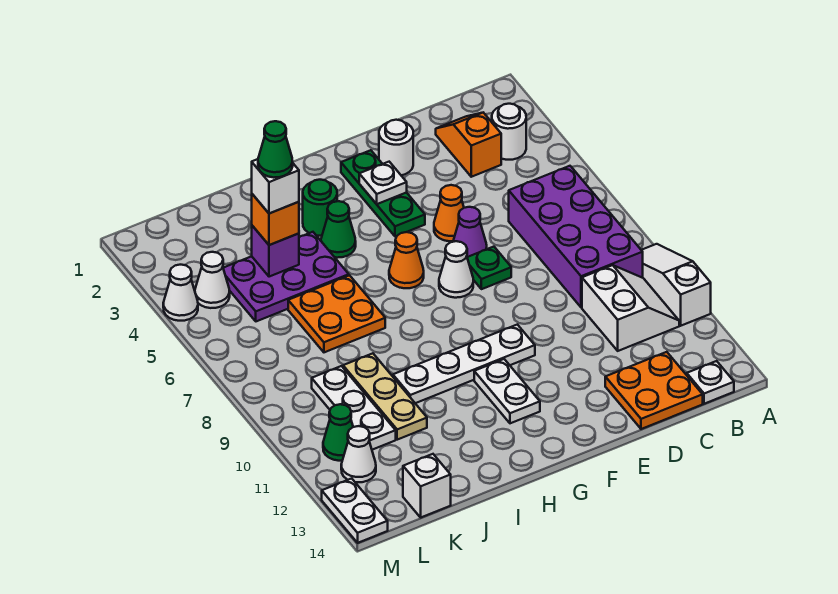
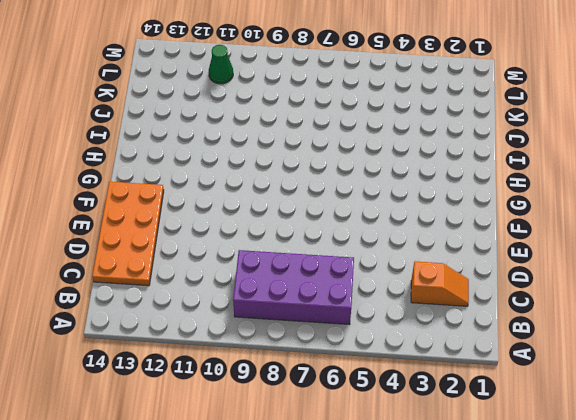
orange plate C13:F14 level 1 -> orange plate C13:D14 level 1
none -> white slope A9:A11 level 1 top 11
none -> white round brick B3 level 1
none -> white slope B10:C11 level 1 top C
none -> white plate B14 level 1

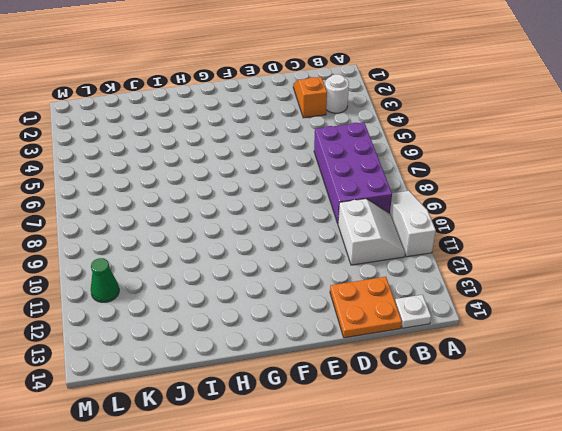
none -> white round brick E2 level 1
none -> orange cone E5 level 1
none -> purple cone E6 level 1
none -> green plate E7 level 1

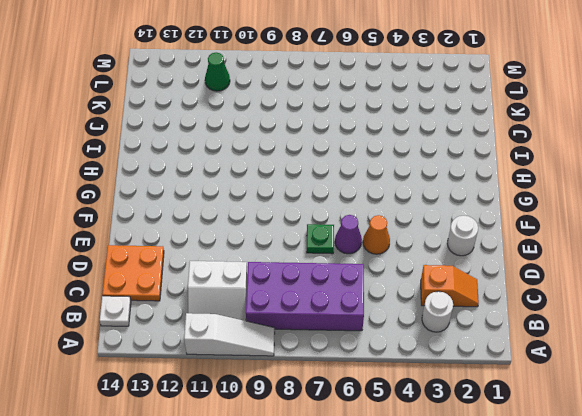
none -> green plate F2:F4 level 1
none -> white cone F7 level 1
none -> white plate F10:I10 level 1
none -> orange cone G6 level 1

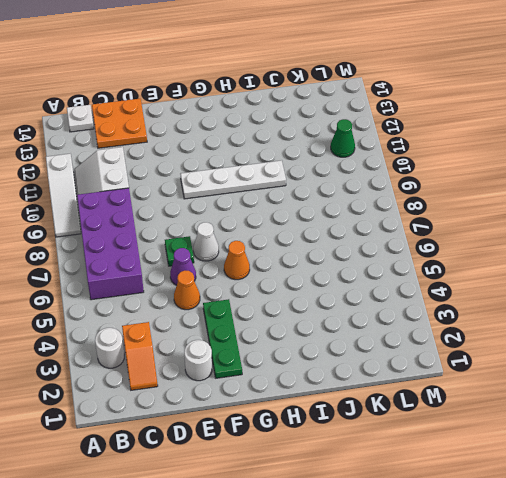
none -> white plate G11:G12 level 1
none -> green round brick H3 level 1
none -> green cone H4 level 1
none -> purple plate I4:K5 level 1

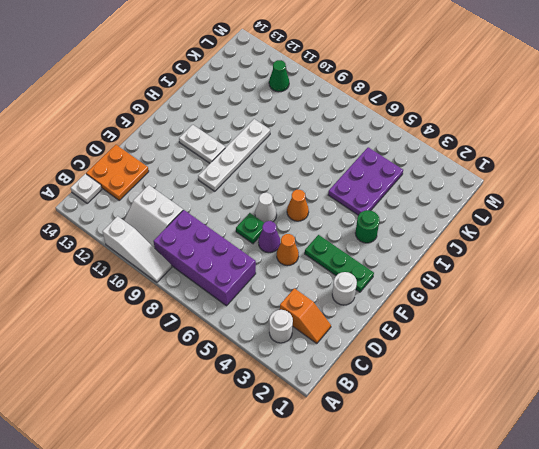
none -> green cone H4 level 1
none -> orange plate I6:J7 level 1
none -> tan plate J9:J11 level 1
none -> white plate K9:K11 level 1

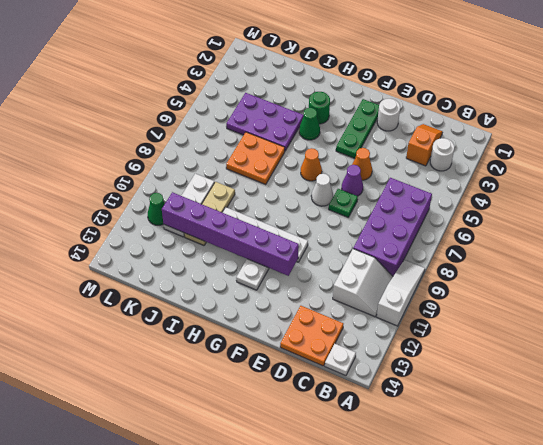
purple brick F11:K11 level 2 -> none
none -> white brick K14 level 1
none -> white cone L4 level 1
none -> white cone L12 level 1
none -> white cone M4 level 1

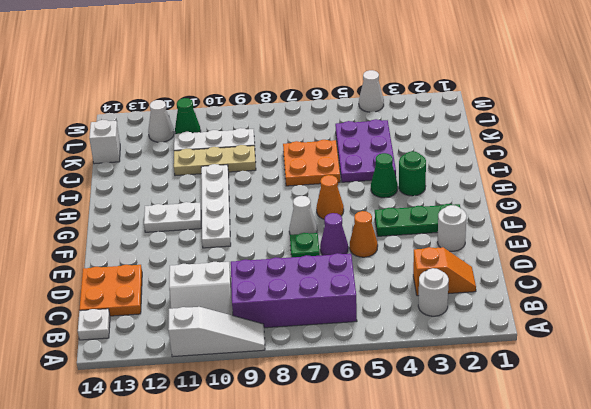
none -> white cone L4 level 1
none -> white plate M13:M14 level 1
none -> white plate F3 level 2
none -> purple brick J4 level 2

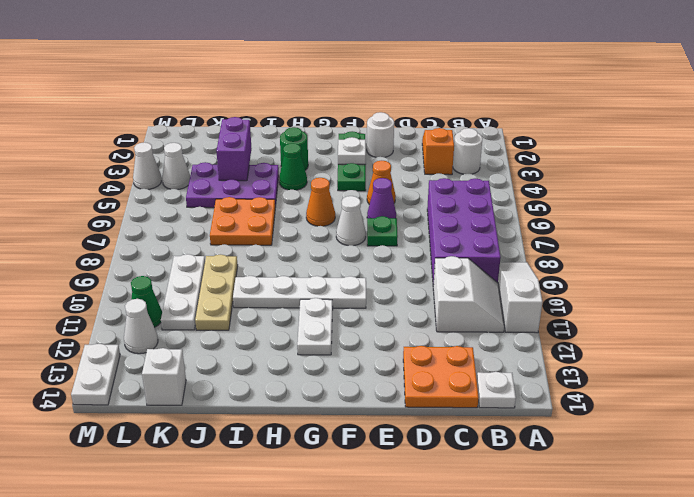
purple brick J3:J4 level 2 -> purple brick J4 level 2
none -> orange brick J4 level 3
none -> white brick J4 level 4
none -> green cone J4 level 5

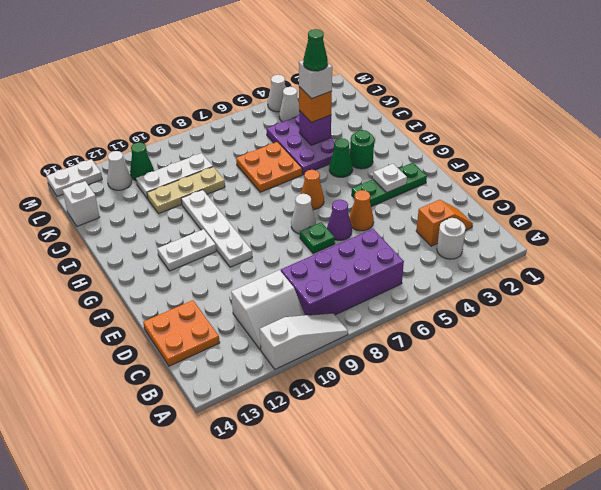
none -> white plate B14 level 1
none -> white round brick E2 level 1

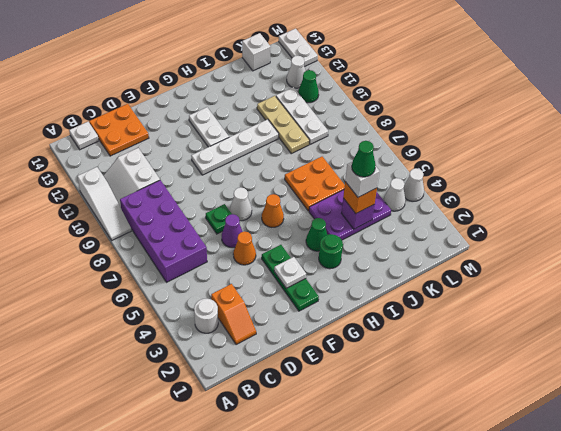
none -> white round brick E2 level 1

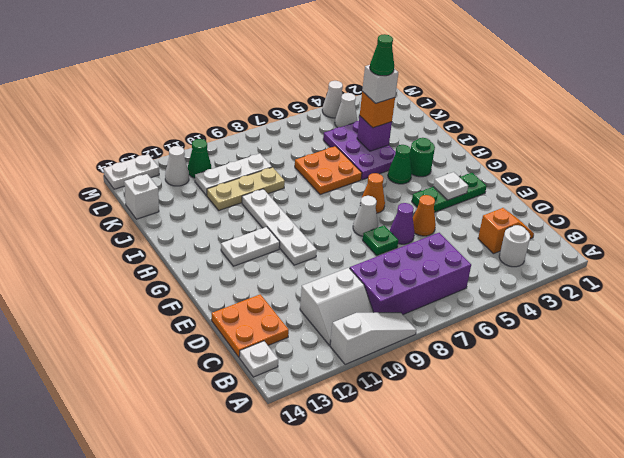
none -> white round brick E2 level 1

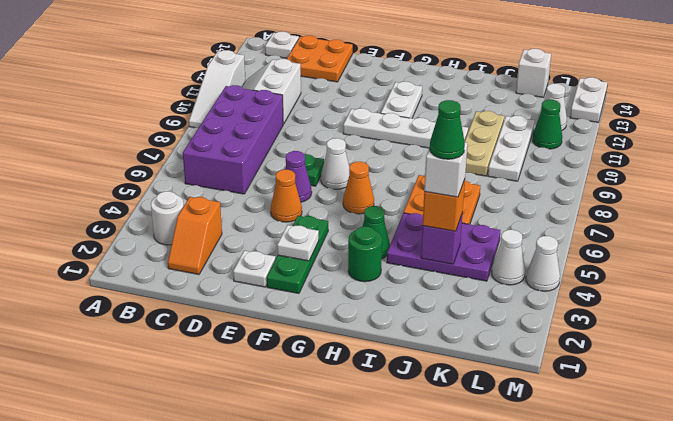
white plate E2 level 1 -> white round brick E2 level 1

